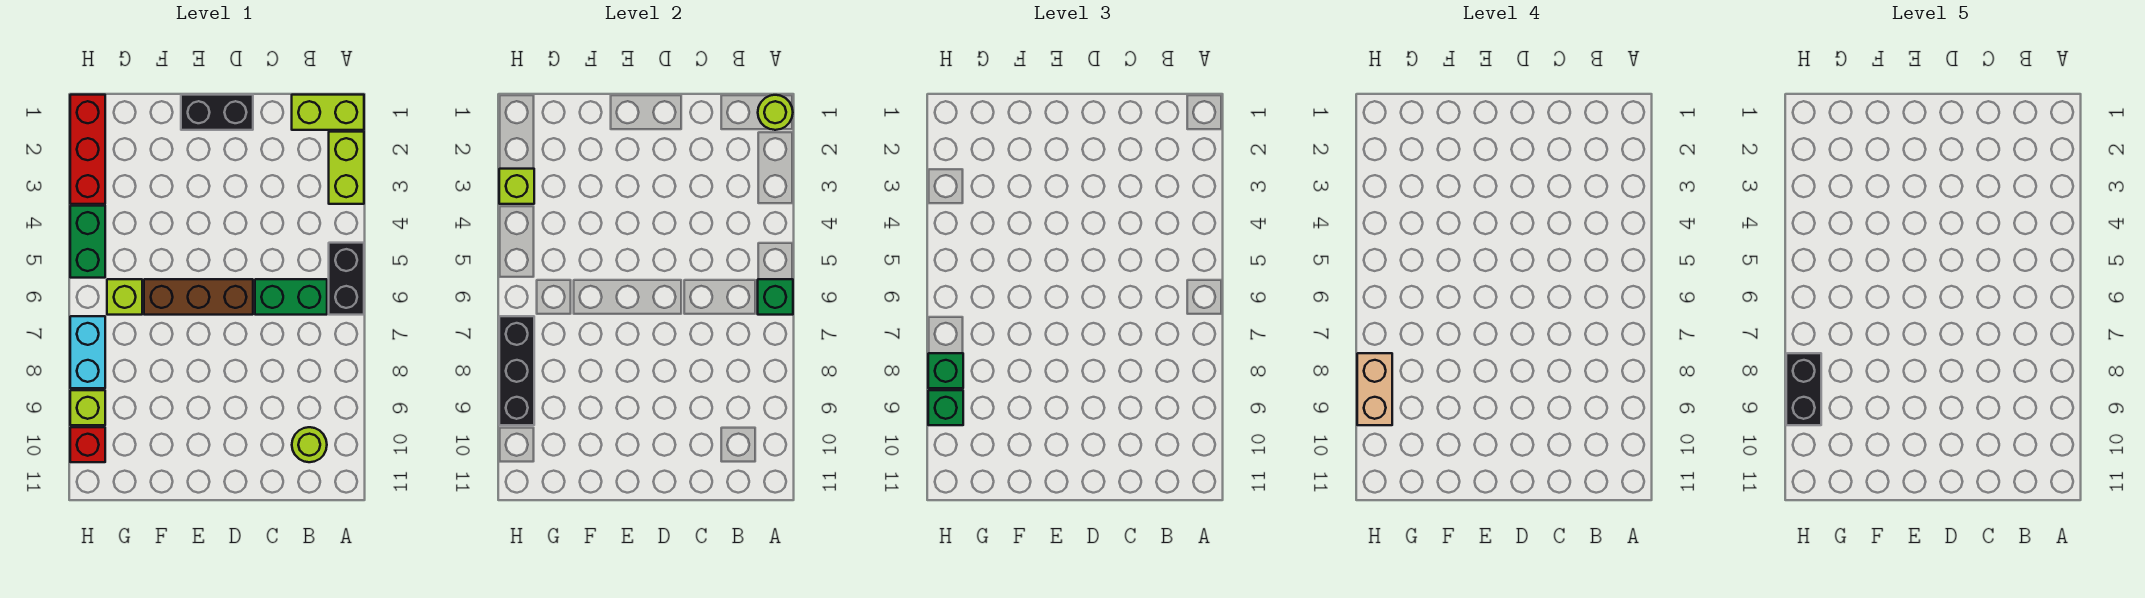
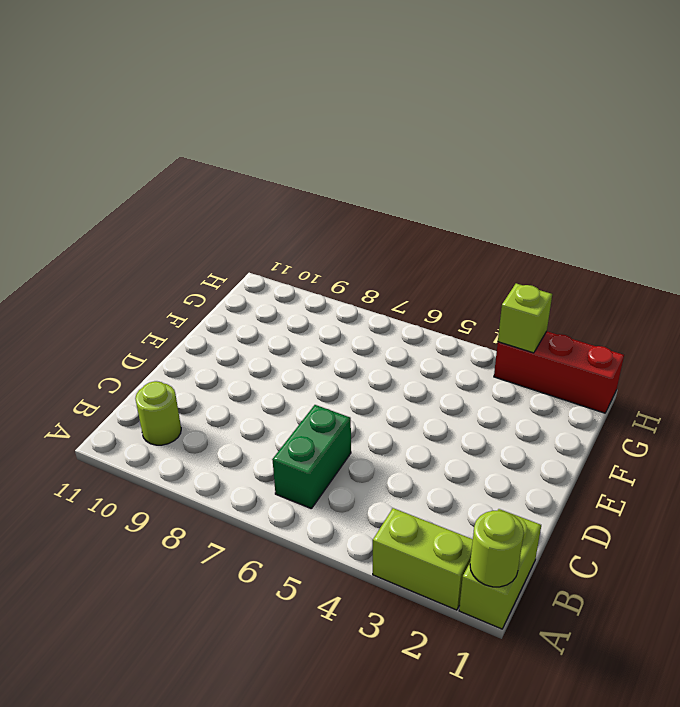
none -> black brick A5:A6 level 1
none -> black brick D1:E1 level 1
none -> brown brick D6:F6 level 1

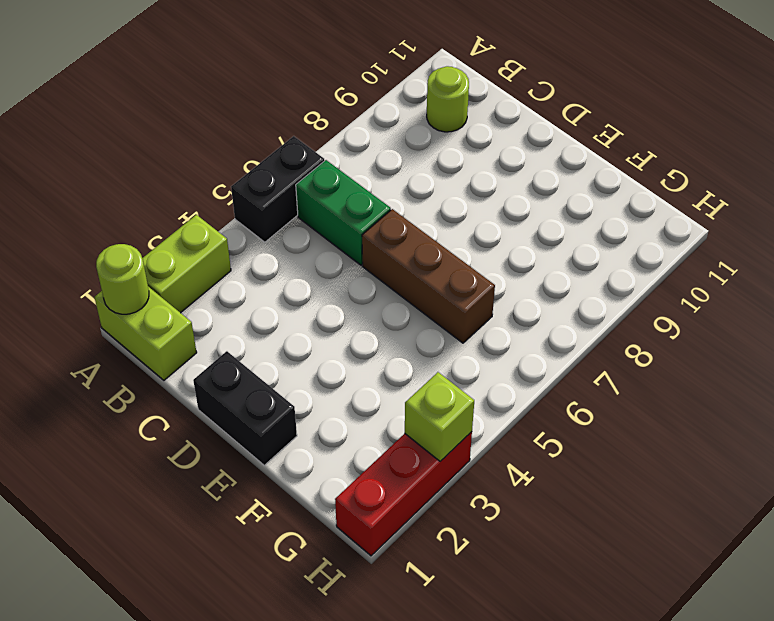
none -> lime brick G6 level 1
none -> green brick H4:H5 level 1
none -> cyan brick H7:H8 level 1

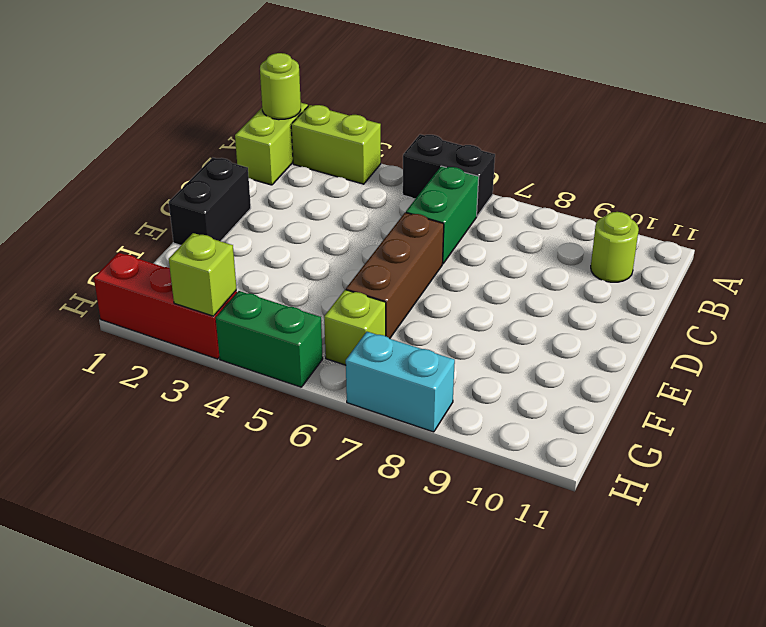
none -> lime brick H9 level 1
none -> red brick H10 level 1
none -> green brick A6 level 2

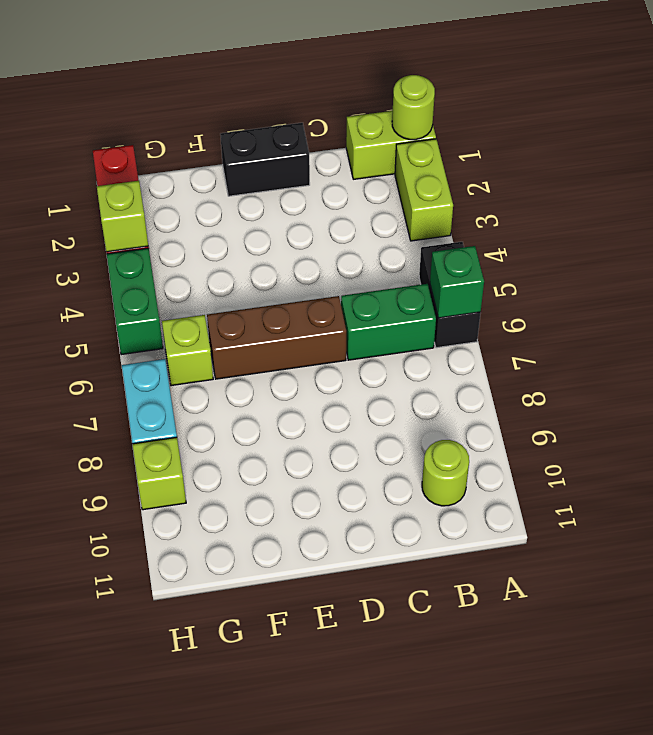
none -> red brick H10 level 1
none -> black brick H7:H9 level 2
none -> green brick H8 level 3

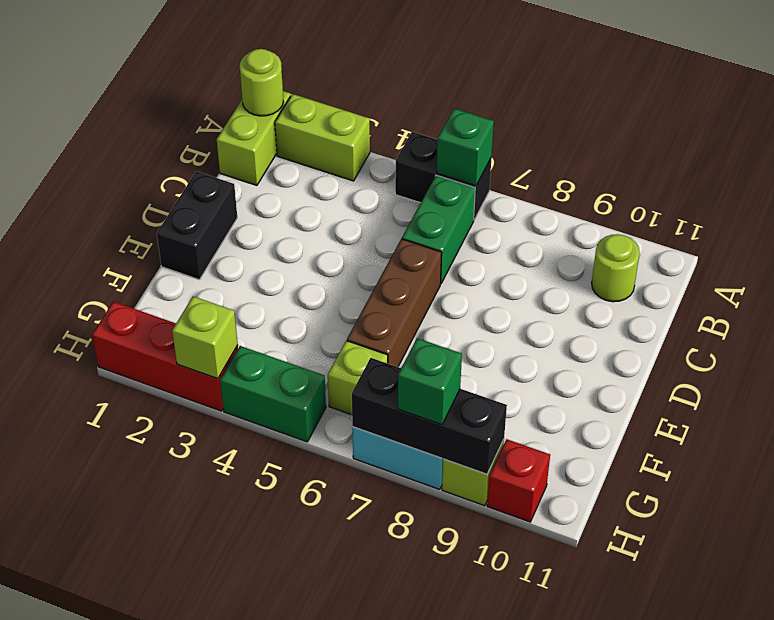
none -> green brick H9 level 3
none -> tan brick H8:H9 level 4
none -> black brick H8:H9 level 5

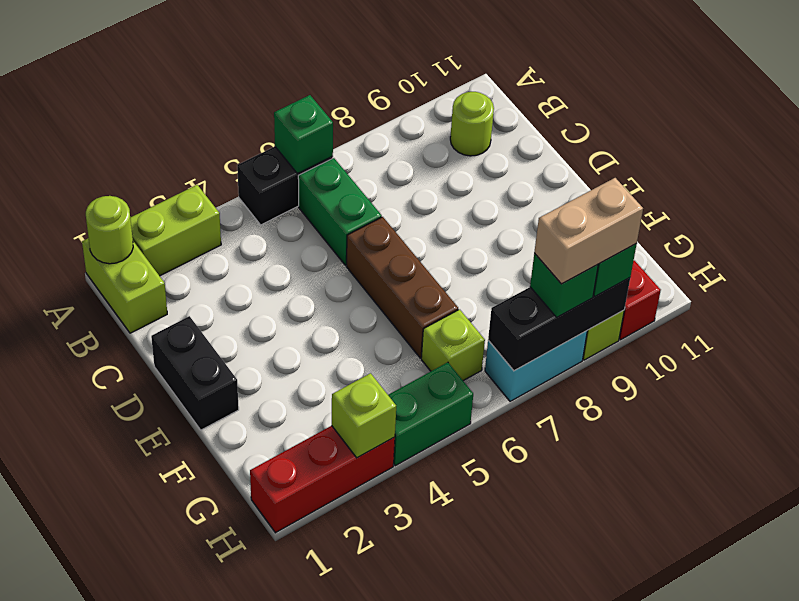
none -> black brick H8:H9 level 5

